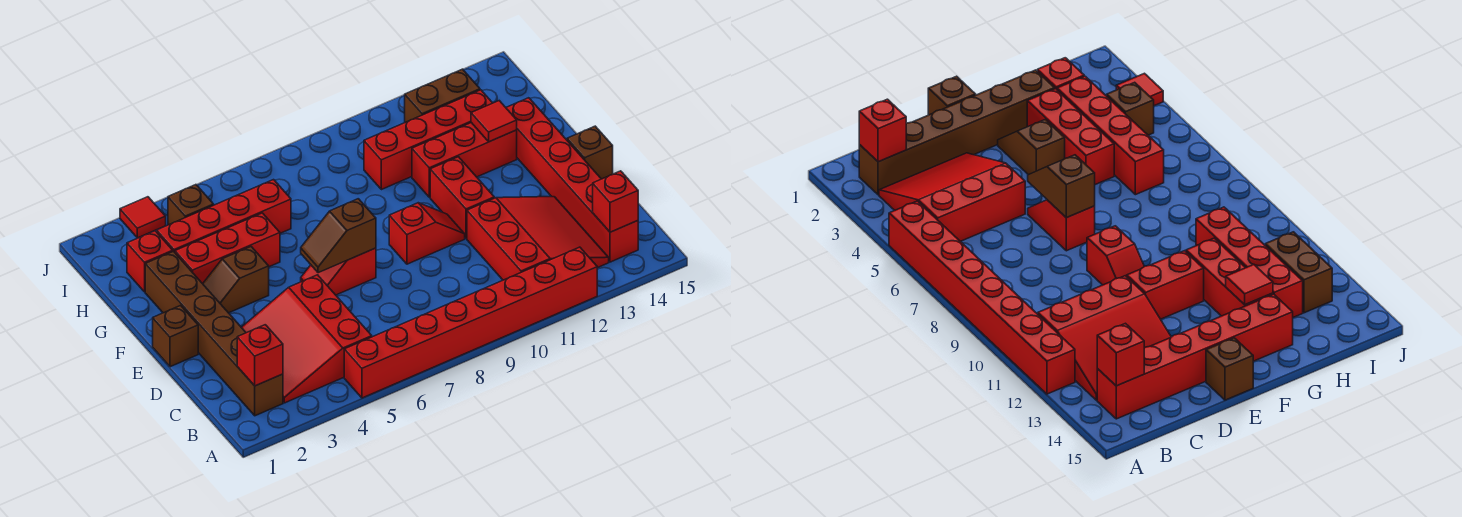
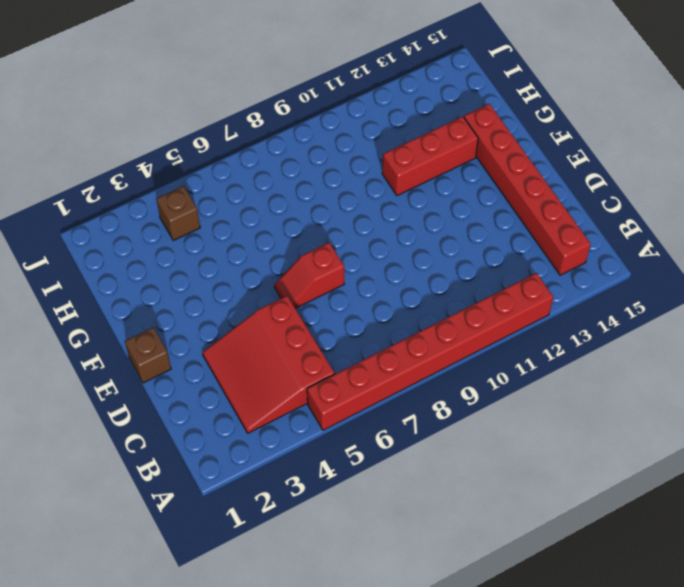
none -> brown brick B2:G2 level 1
none -> red slope B11:D13 level 1 top 11
none -> red slope E9:E10 level 1 top 9

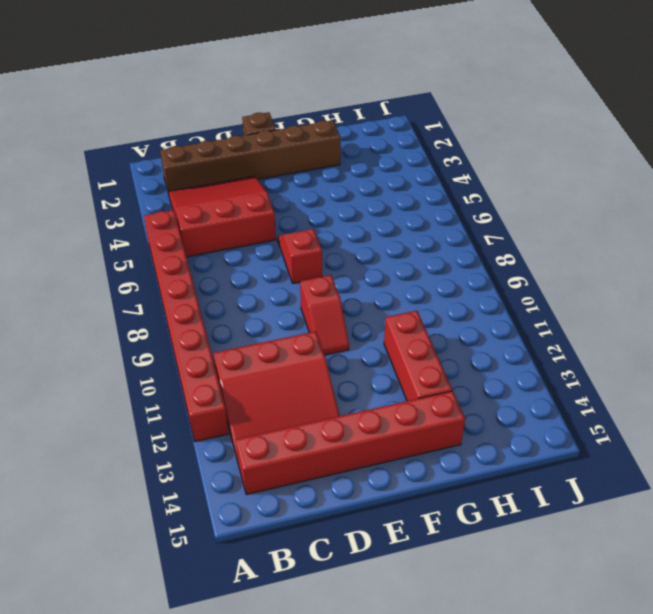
none -> red brick E11:F11 level 1
none -> brown brick E15 level 1
none -> brown slope F3:F4 level 1 top 4

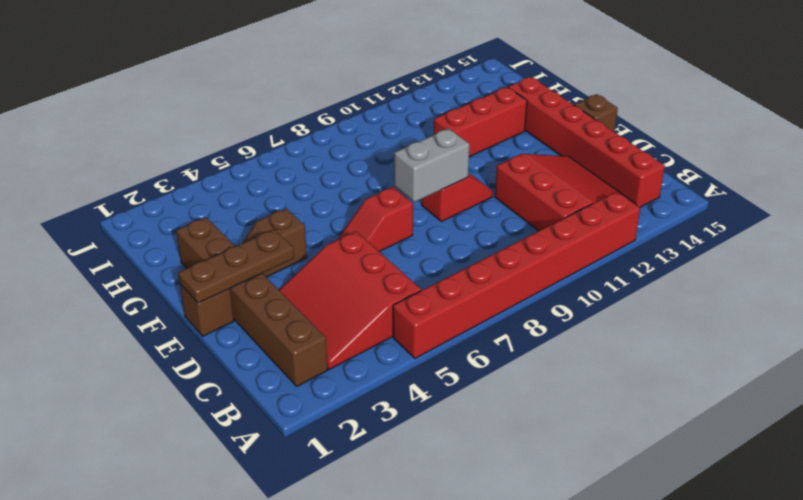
brown plate E1:E3 level 2 -> none
grey brick E8:E9 level 2 -> none
none -> red brick E11:F11 level 1
none -> red brick G3:G5 level 1
none -> red brick H2 level 1

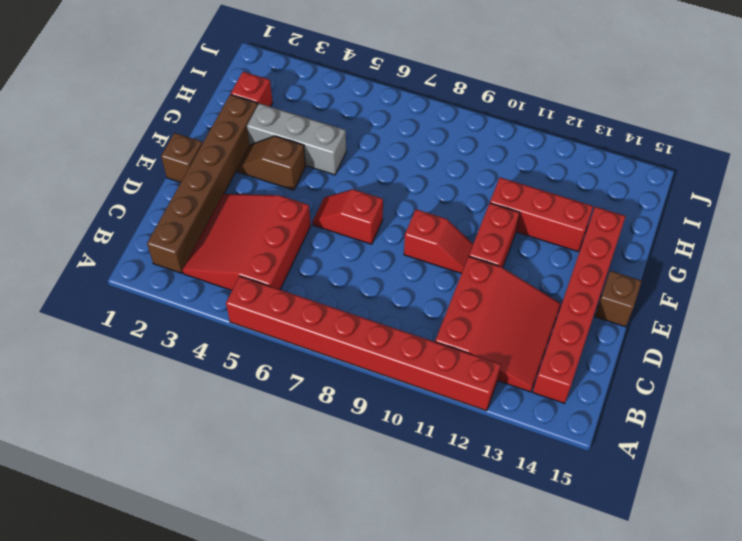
grey brick G3:G5 level 1 -> red brick G3:G5 level 1
none -> red brick H3:H6 level 1
none -> red brick H10:H13 level 1
none -> brown brick I4 level 1

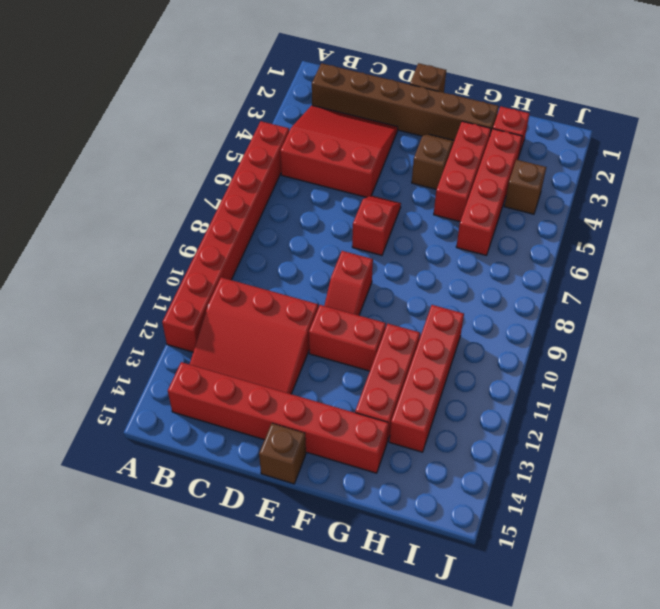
none -> brown brick I12:I13 level 1
none -> red tile J3 level 1
none -> red brick B2 level 2

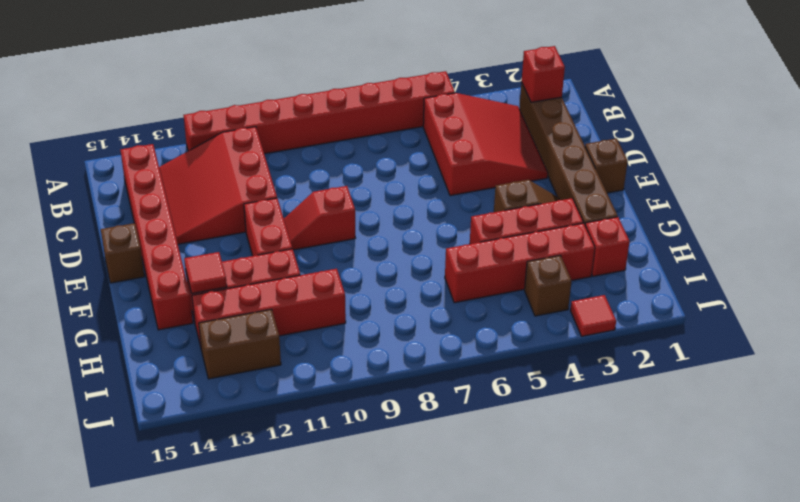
none -> red slope E6:E7 level 1 top 7
none -> red brick B14 level 2
none -> brown slope E6:E7 level 2 top 7

